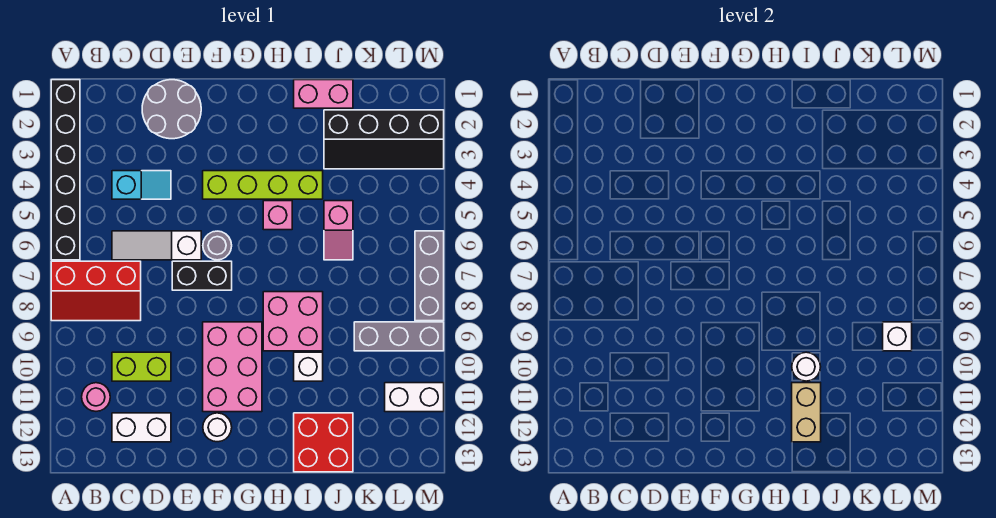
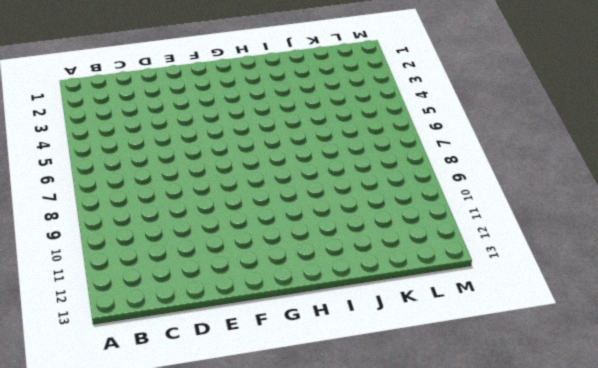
none -> black brick A1:A6 level 1
none -> red slope A7:C8 level 1 top 7
none -> pink round brick B11 level 1

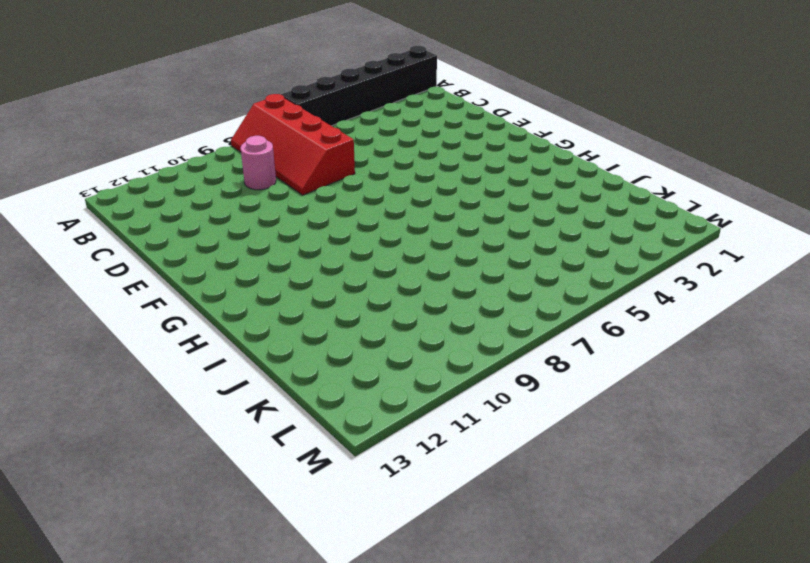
red slope A7:D8 level 1 top 7 -> red slope A7:C8 level 1 top 7
pink round brick C9 level 1 -> pink round brick B11 level 1
none -> cyan slope C4:D4 level 1 top C
none -> white slope C6:E6 level 1 top E
none -> lime brick C10:D10 level 1

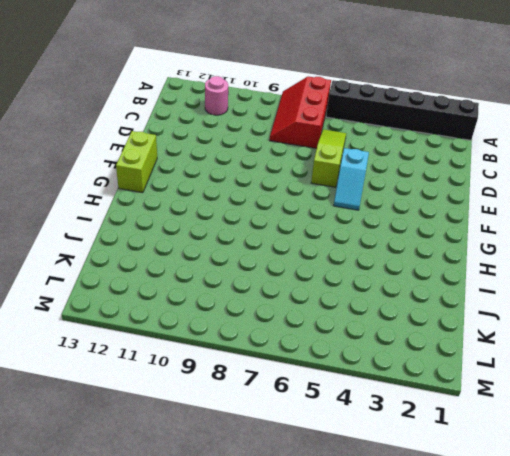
lime slope C6:E6 level 1 top E -> white slope C6:E6 level 1 top E
cyan slope E5:F5 level 1 top E -> cyan slope C4:D4 level 1 top C
lime brick F13:G13 level 1 -> lime brick C10:D10 level 1
none -> white brick C12:D12 level 1
none -> grey round brick D1:E2 level 1
none -> black brick E7:F7 level 1

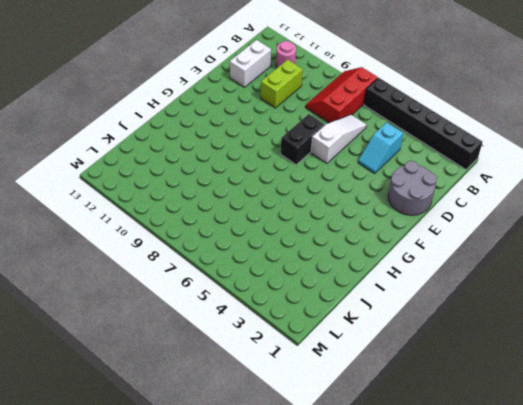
none -> lime brick F4:I4 level 1
none -> grey round brick F6 level 1
none -> pink brick F9:G11 level 1

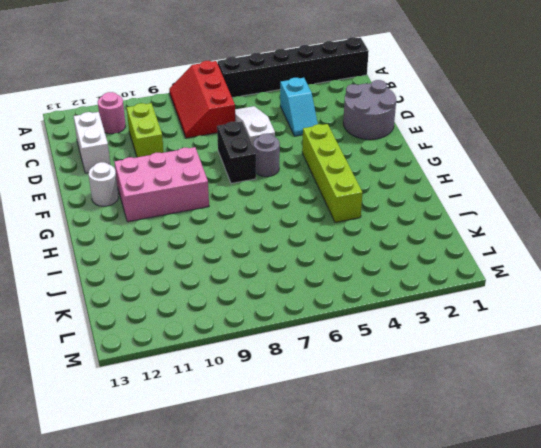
none -> pink brick H5 level 1
none -> pink brick H8:I9 level 1
none -> pink brick I1:J1 level 1

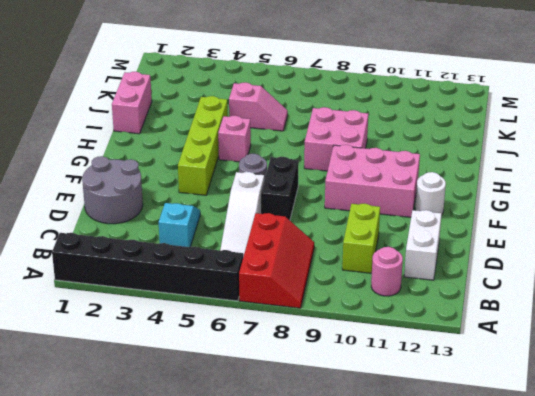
none -> white brick I10 level 1
none -> red brick I12:J13 level 1
none -> black slope J2:M3 level 1 top 2

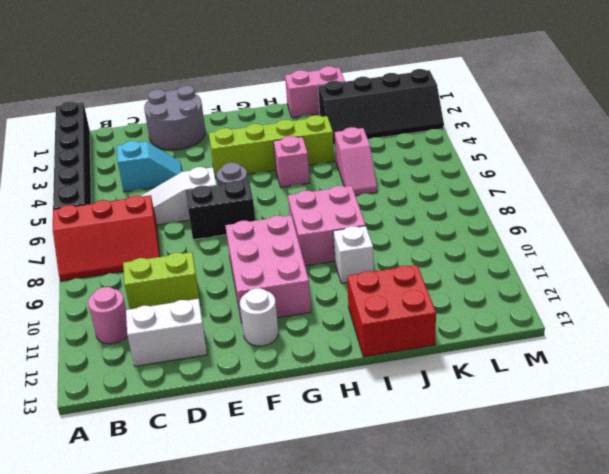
none -> grey brick K9:M9 level 1
none -> white brick L11:M11 level 1
none -> grey brick M6:M8 level 1

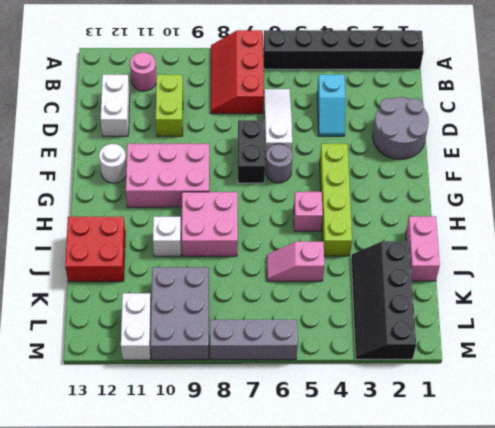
grey brick K9:M10 level 1 -> grey brick K9:M9 level 1
none -> white round brick I10 level 2
none -> tan brick I11:I12 level 2
none -> white brick L9 level 2

